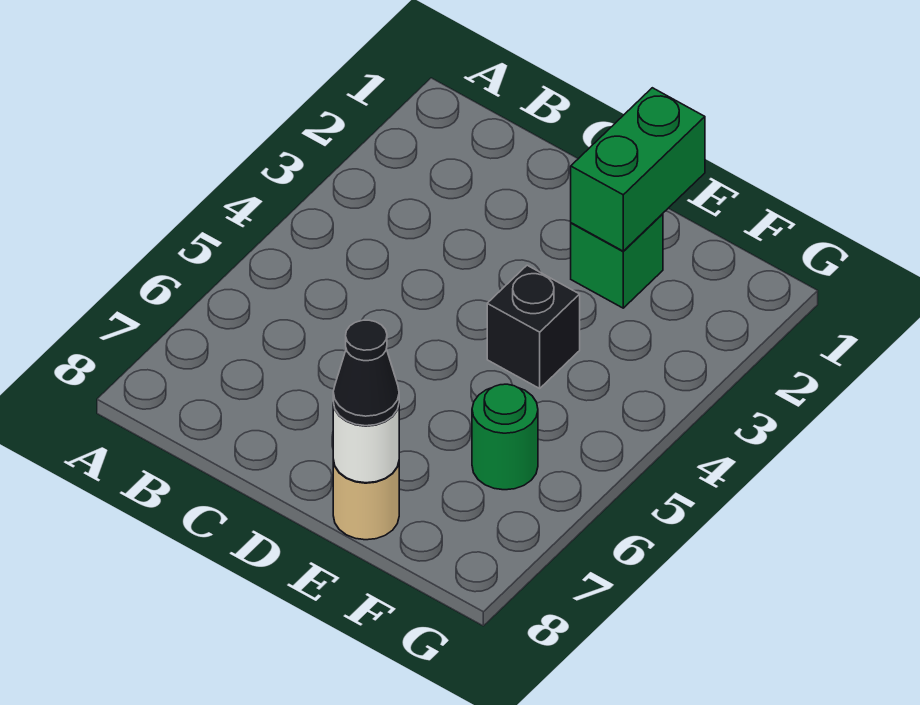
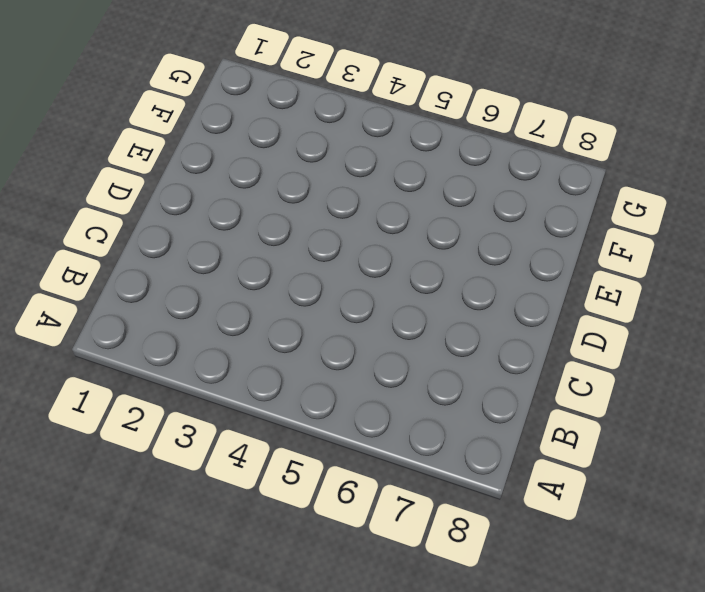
none -> green brick E2 level 1
none -> black brick E4 level 1

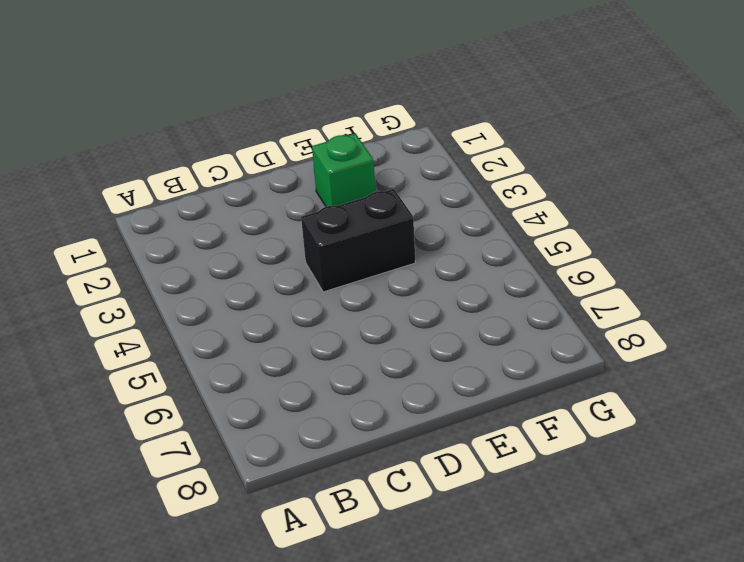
black brick D4:E4 level 1 -> black brick E4 level 1
none -> tan round brick E8 level 1
none -> green round brick F6 level 1

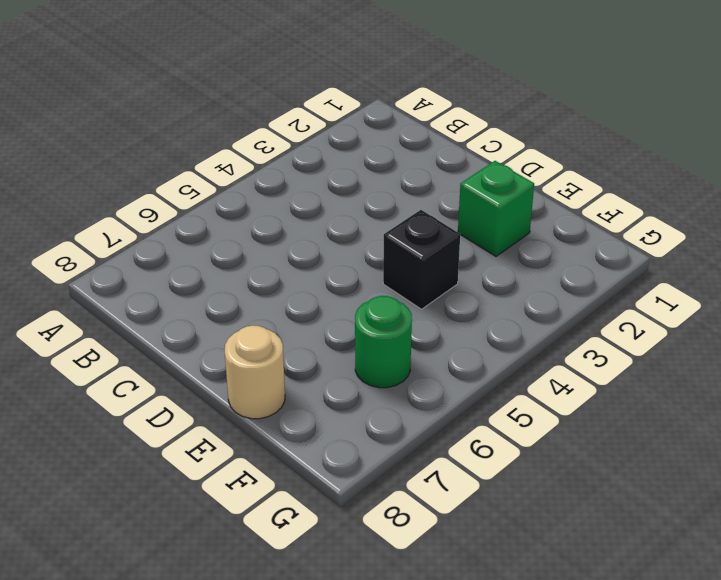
none -> green brick E1:E2 level 2
none -> white round brick E8 level 2

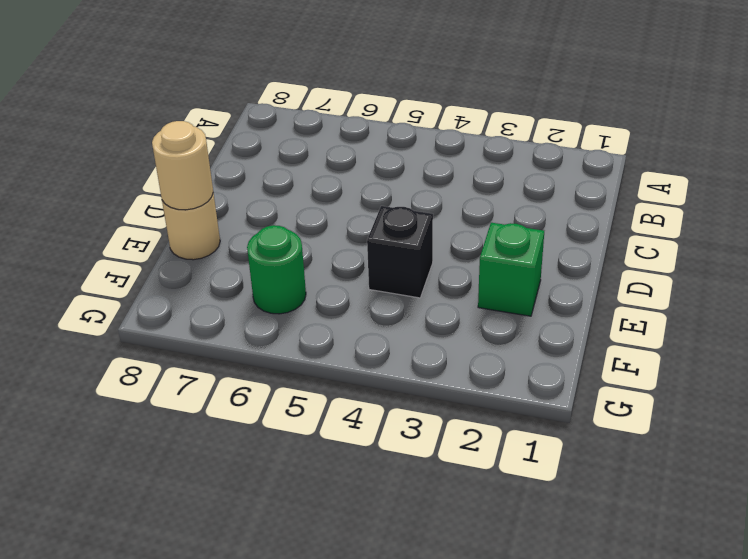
tan round brick E8 level 2 -> white round brick E8 level 2
none -> green brick E1:E2 level 2
none -> black cone E8 level 3

